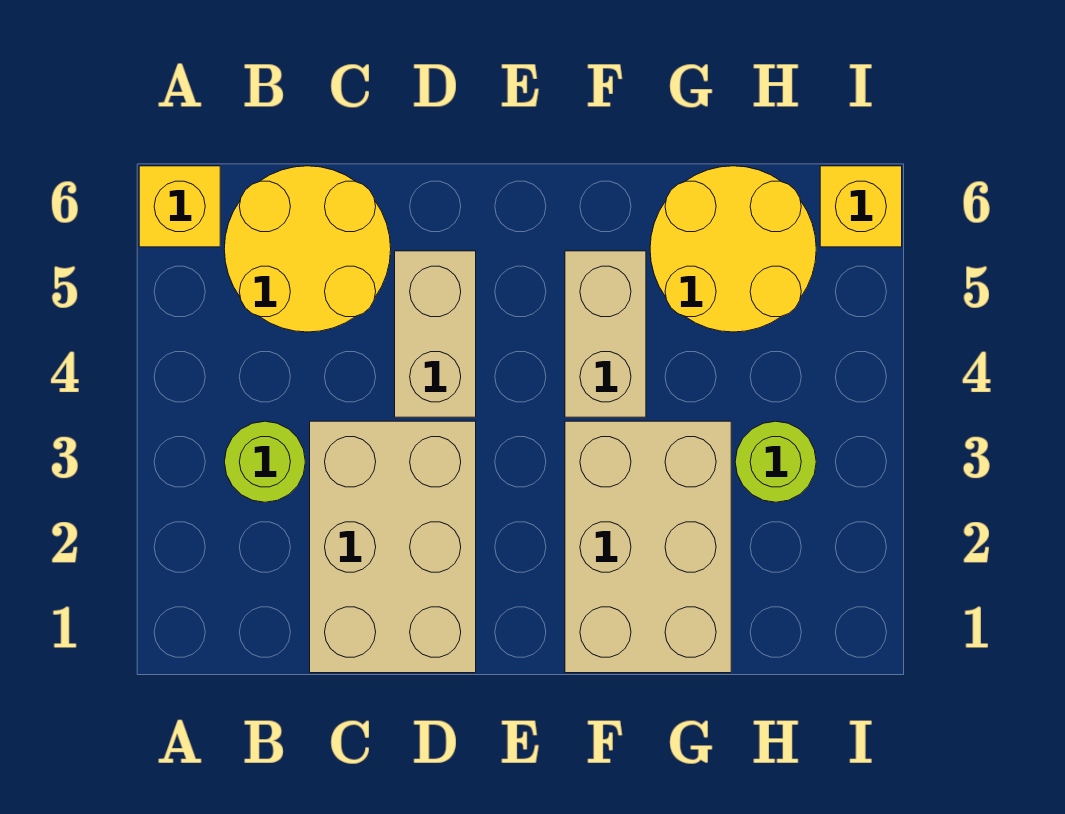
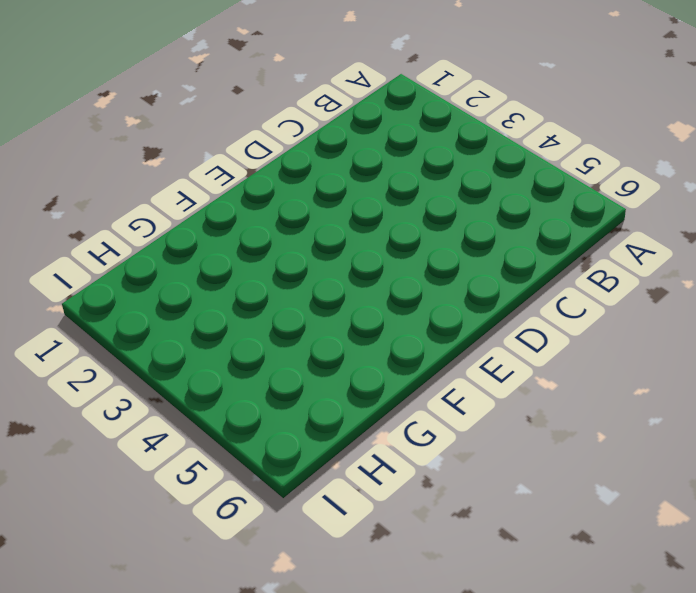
none -> yellow brick A6 level 1
none -> lime round brick B3 level 1

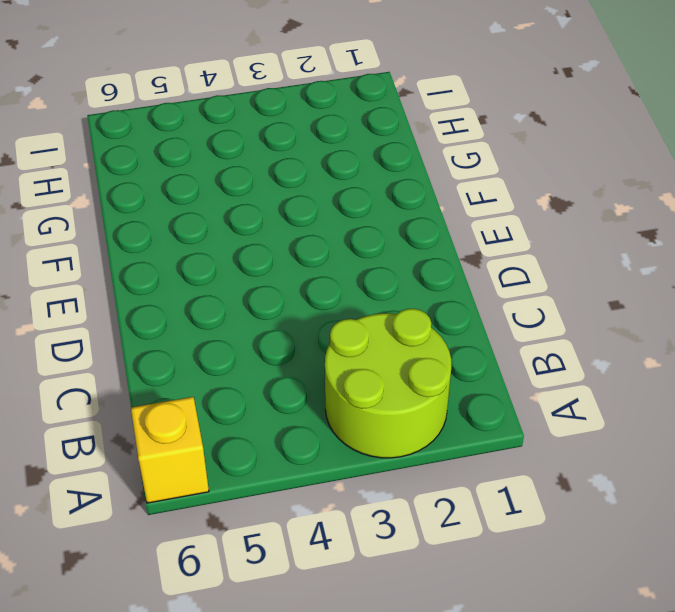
lime round brick A2:B3 level 1 -> lime round brick B3 level 1
none -> yellow round brick B5:C6 level 1
none -> tan brick C1:D3 level 1

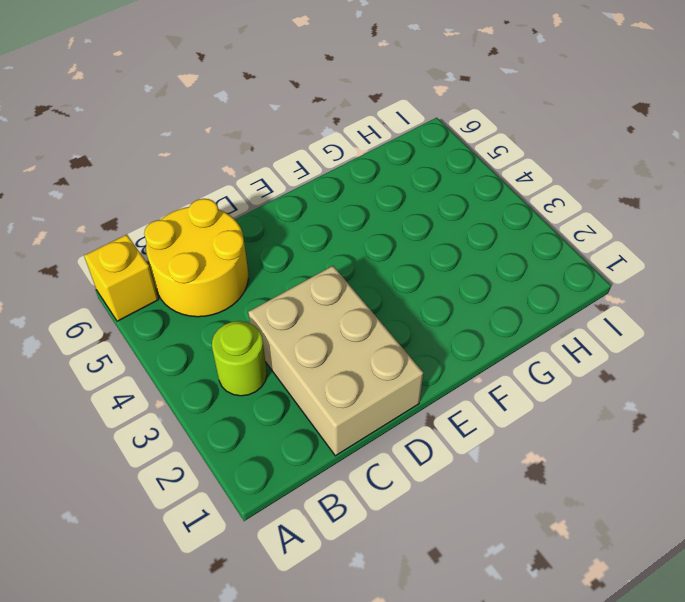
none -> tan brick D4:D5 level 1
none -> tan brick F1:G3 level 1

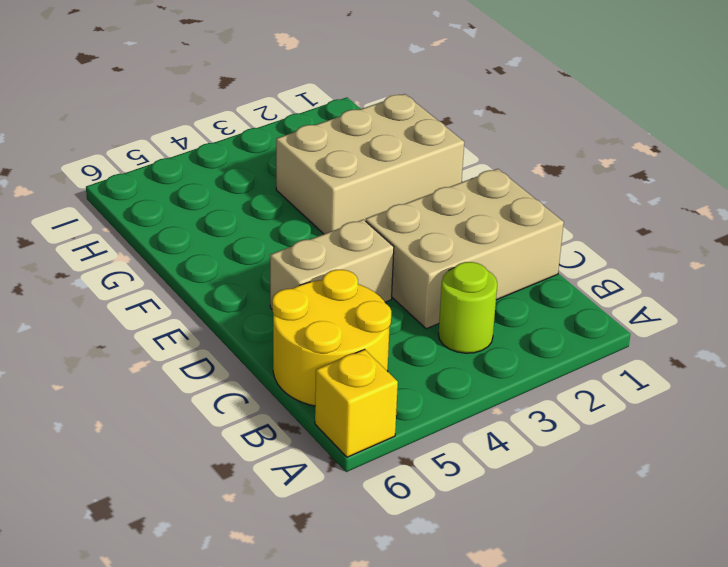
none -> tan brick F4:F5 level 1
none -> yellow round brick G5:H6 level 1

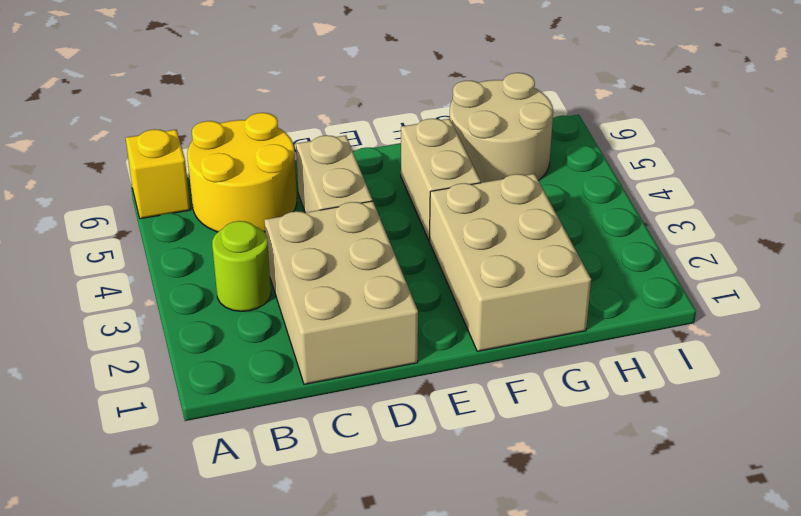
tan round brick G5:H6 level 1 -> yellow round brick G5:H6 level 1
none -> lime round brick H3 level 1
none -> yellow brick I6 level 1

